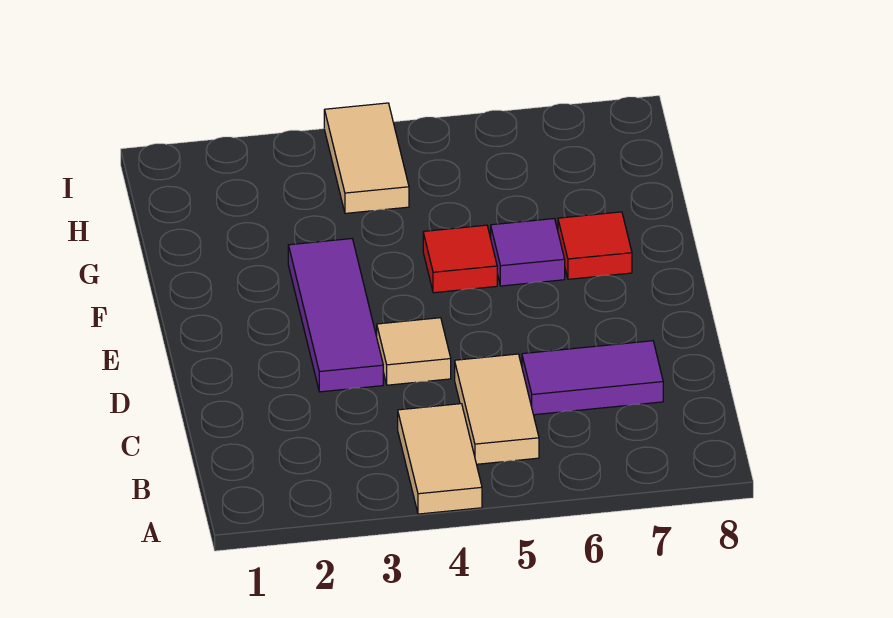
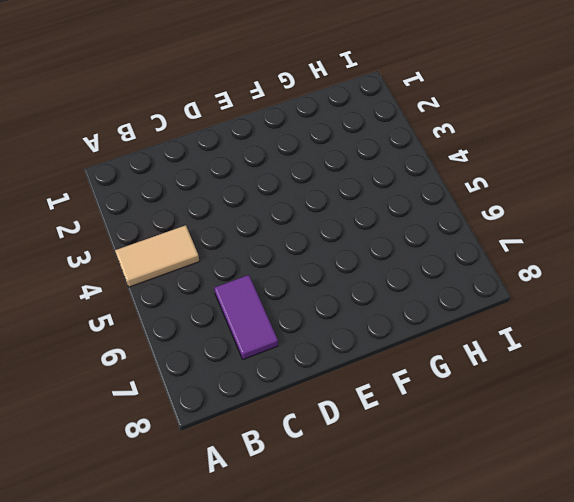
none -> tan tile B5:C5 level 1
none -> purple tile D3:F3 level 1

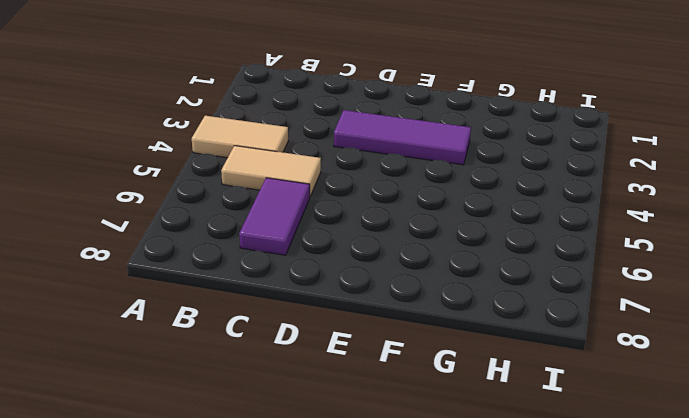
none -> tan tile D4 level 1
none -> red tile F5 level 1

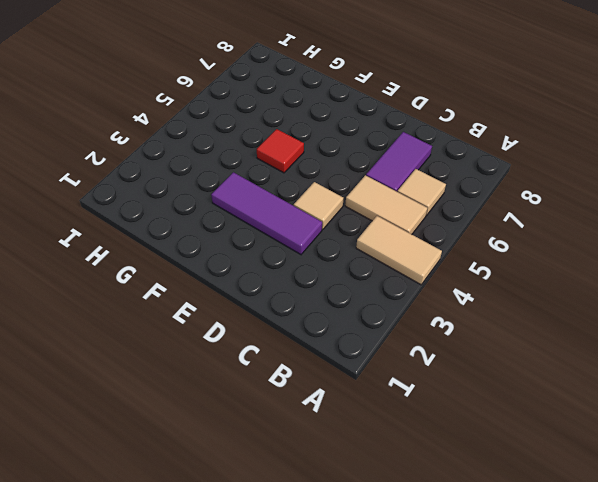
tan tile B6 level 1 -> none
none -> purple tile F6 level 1
none -> red tile F7 level 1

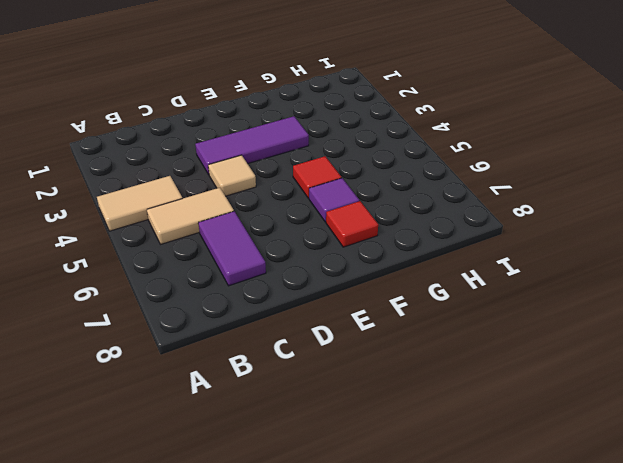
none -> tan tile H4:I4 level 1

